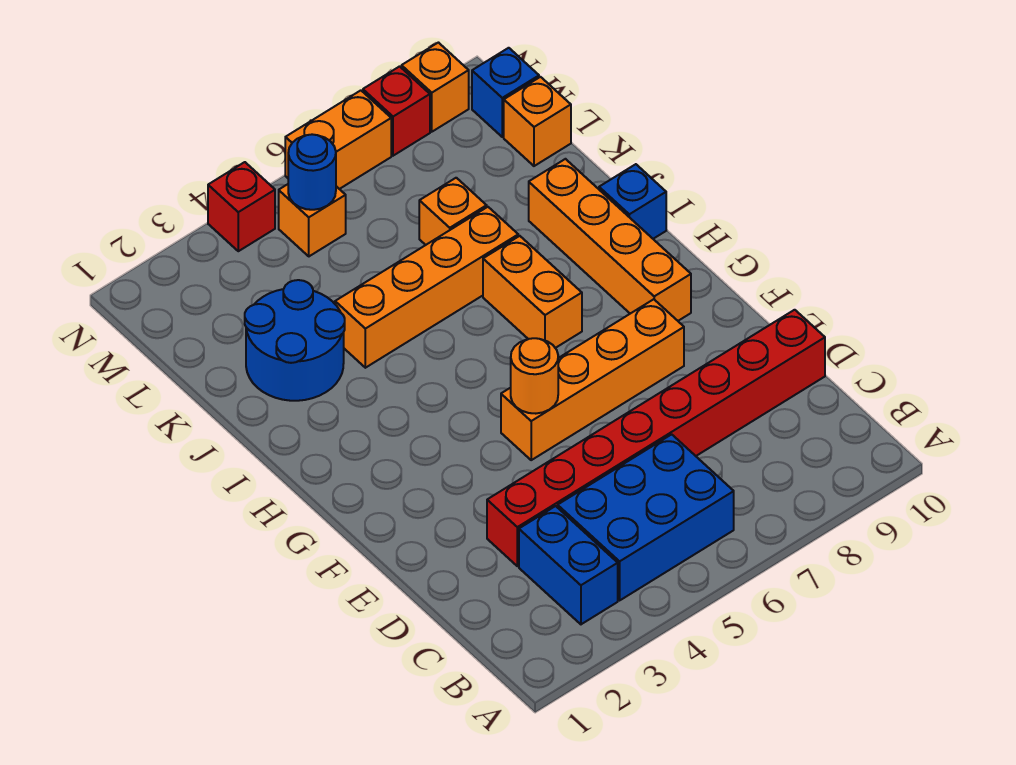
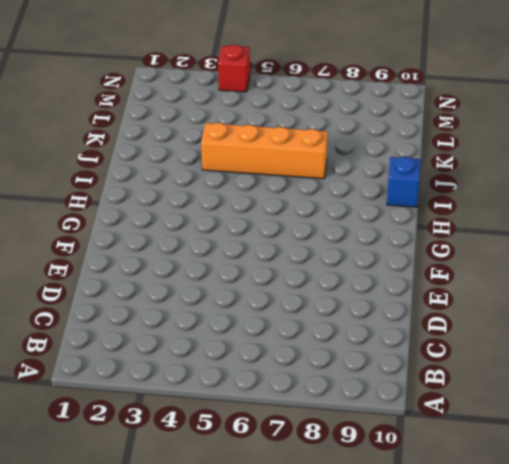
none -> blue brick B3:C3 level 1
none -> blue brick B4:C6 level 1
none -> red brick D3:D10 level 1

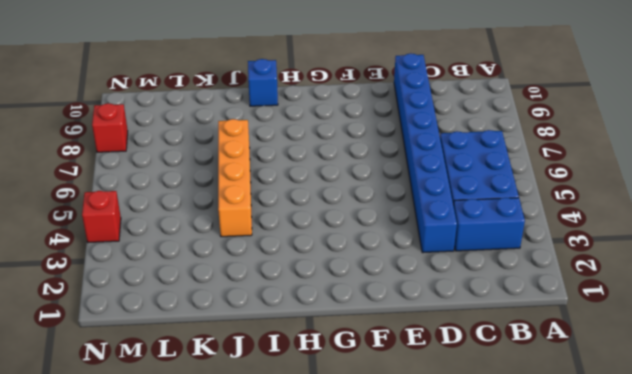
blue brick D3:D10 level 1 -> red brick D3:D10 level 1
none -> orange brick F5:F8 level 1
none -> orange brick G9:J9 level 1
none -> orange brick H7:I7 level 1

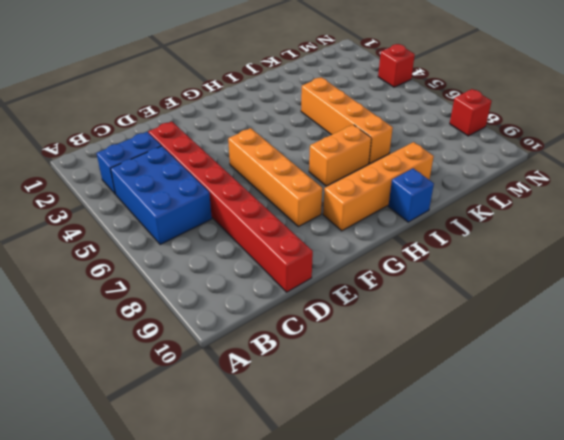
none -> blue round brick J2:K3 level 1
none -> orange brick K7 level 1
none -> orange brick L10 level 1

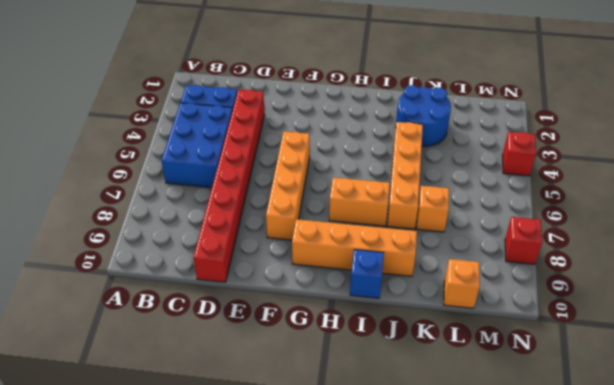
none -> orange brick M5 level 1
none -> blue brick M10 level 1
none -> orange brick N6:N7 level 1

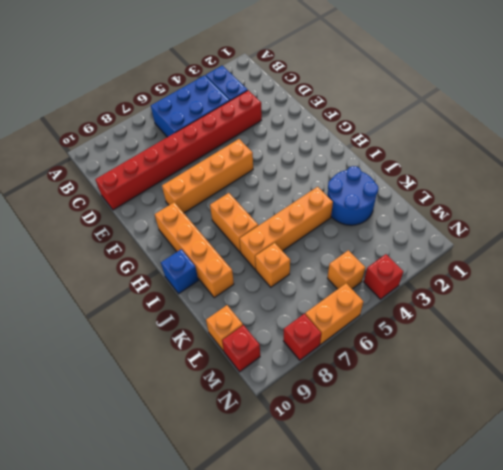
red brick M10 level 1 -> blue brick M10 level 1
none -> orange brick N9 level 1
none -> orange round brick F5 level 2
none -> blue round brick M5 level 2

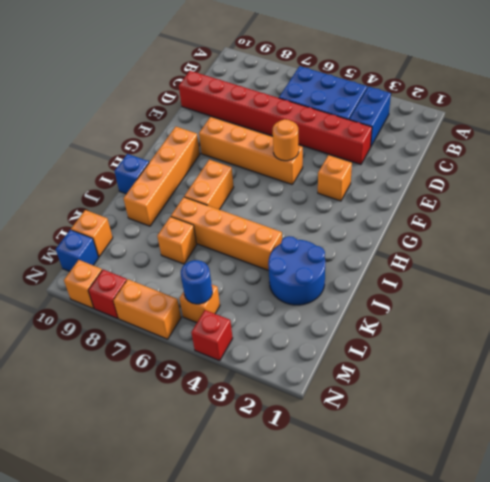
orange brick F3 level 1 -> none

